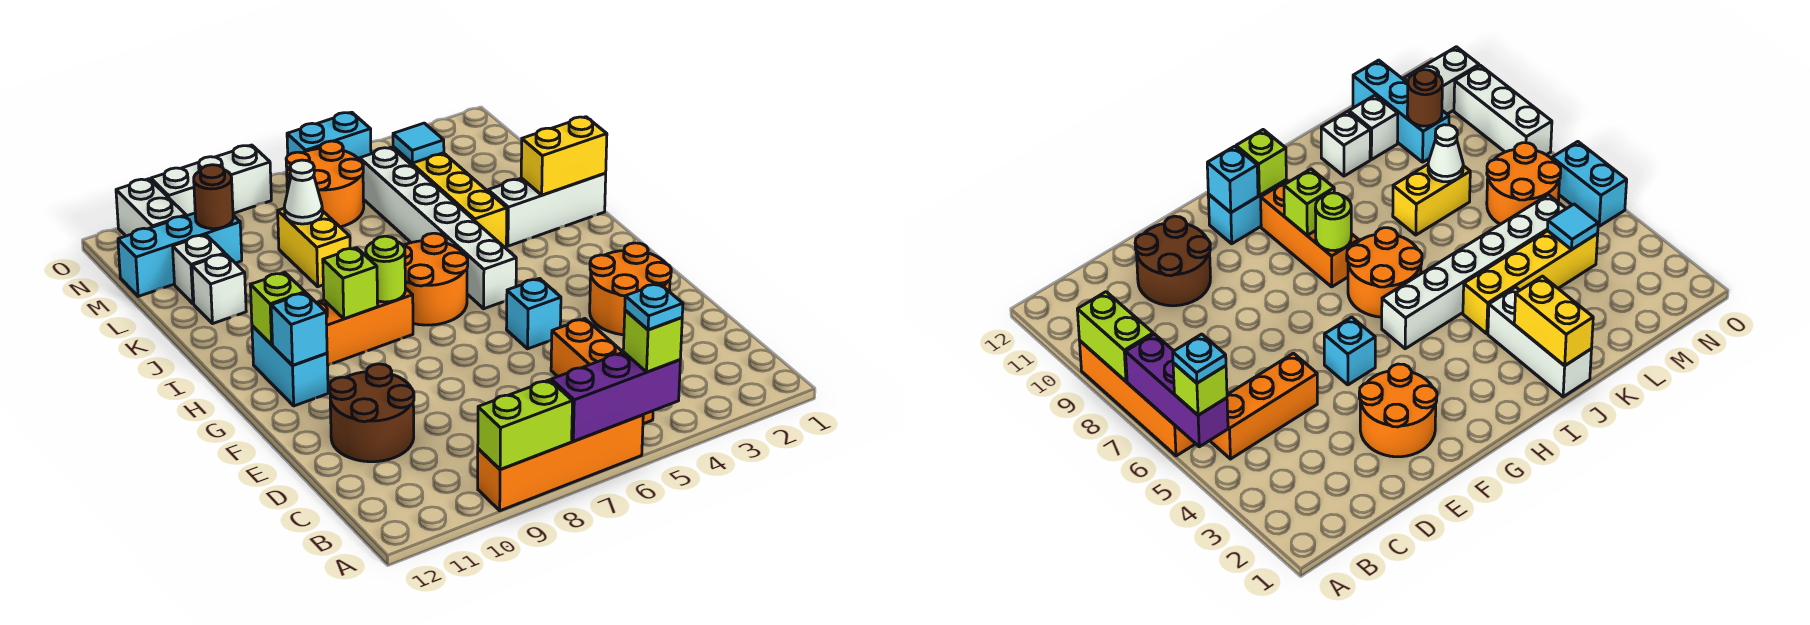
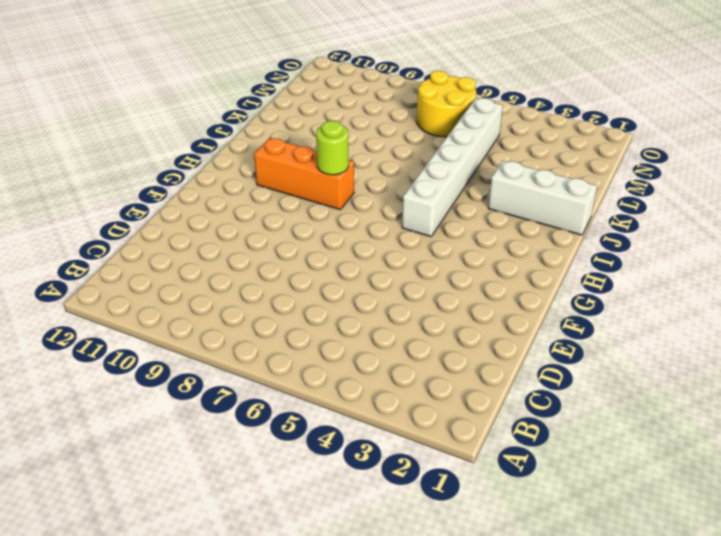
yellow round brick M6:N7 level 1 -> orange round brick M6:N7 level 1
none -> orange brick A6:A9 level 1
none -> orange brick B5:D5 level 1
none -> brown round brick D10:E11 level 1
none -> orange round brick E2:F3 level 1

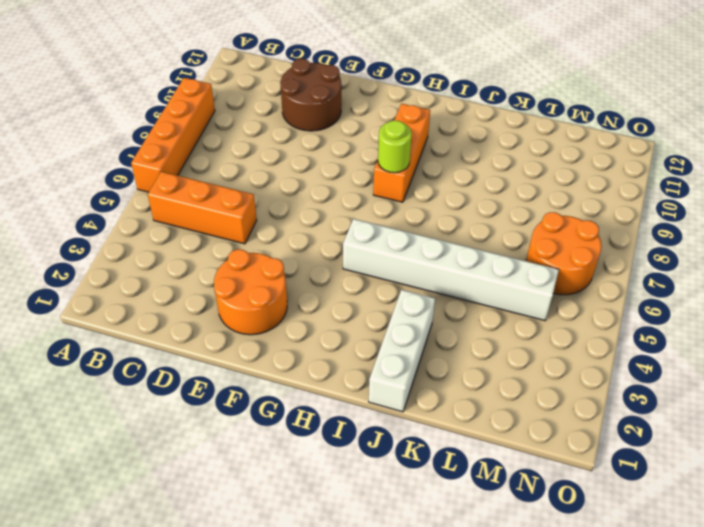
none -> cyan brick F5 level 1
none -> cyan brick G11:H11 level 1
none -> orange round brick H6:I7 level 1
none -> yellow brick J4:M4 level 1

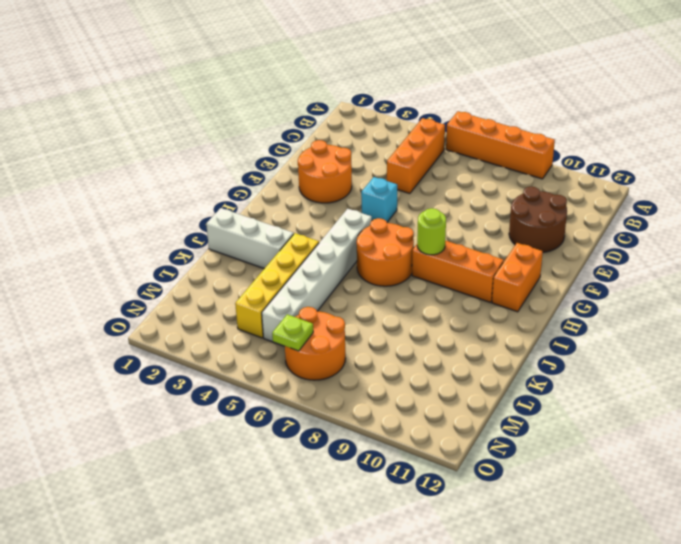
orange brick G11:H11 level 1 -> cyan brick G11:H11 level 1
lime plate N6 level 2 -> none
none -> yellow brick K8:L8 level 1
none -> white brick K11 level 1
none -> white brick L11 level 1
none -> cyan brick M10:M12 level 1

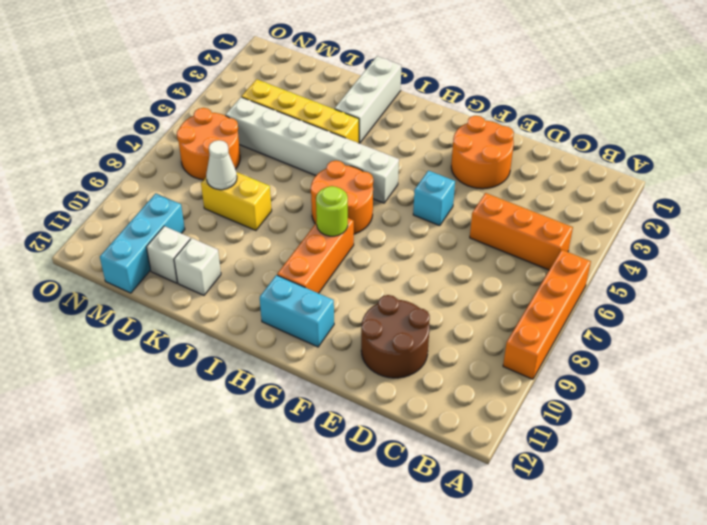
none -> white brick N11:O11 level 1
none -> cyan brick O5:O6 level 1
none -> white brick O8:O10 level 1
none -> purple brick A5:A7 level 2

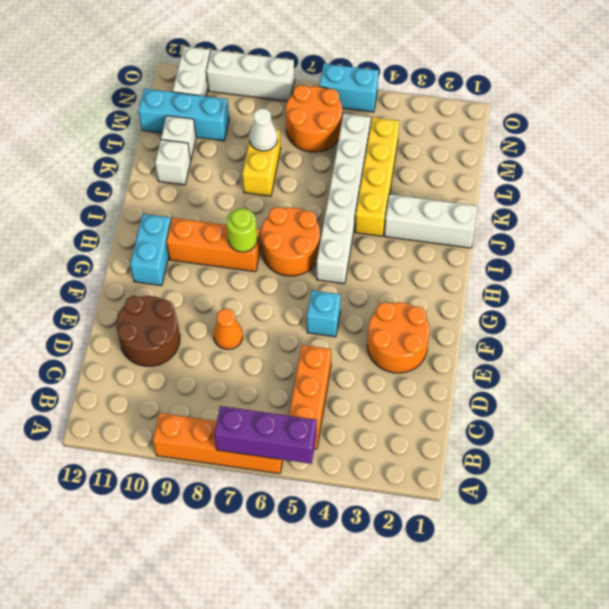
orange cone E8 level 1 -> none
none -> lime brick A8:A9 level 2
none -> cyan brick G11 level 2
none -> lime brick H9 level 2
none -> lime brick H11 level 2

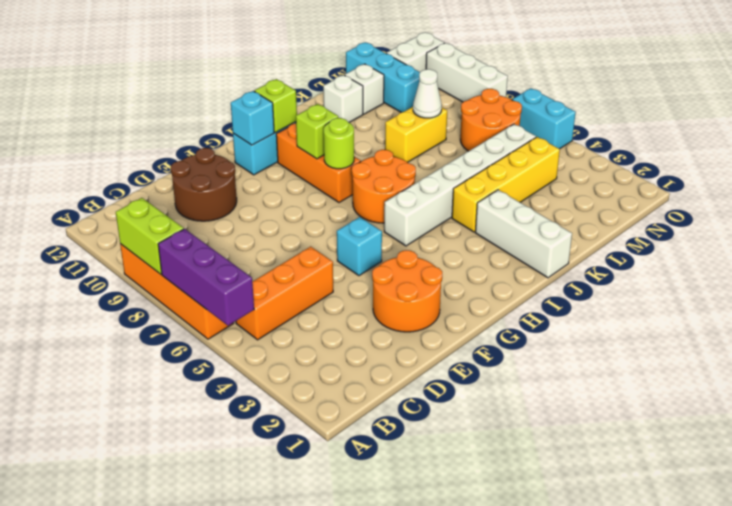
none -> yellow brick J1:J2 level 2
none -> cyan tile M4 level 2
none -> brown round brick M10 level 2
none -> lime brick A5 level 3

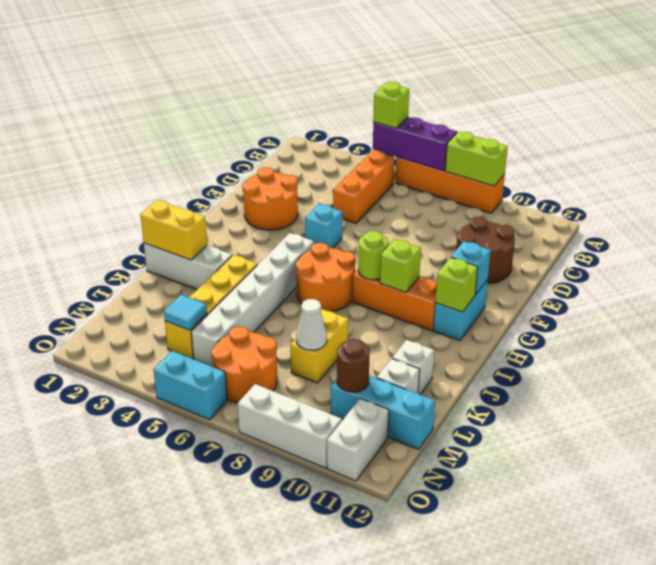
none -> cyan plate A5 level 4

